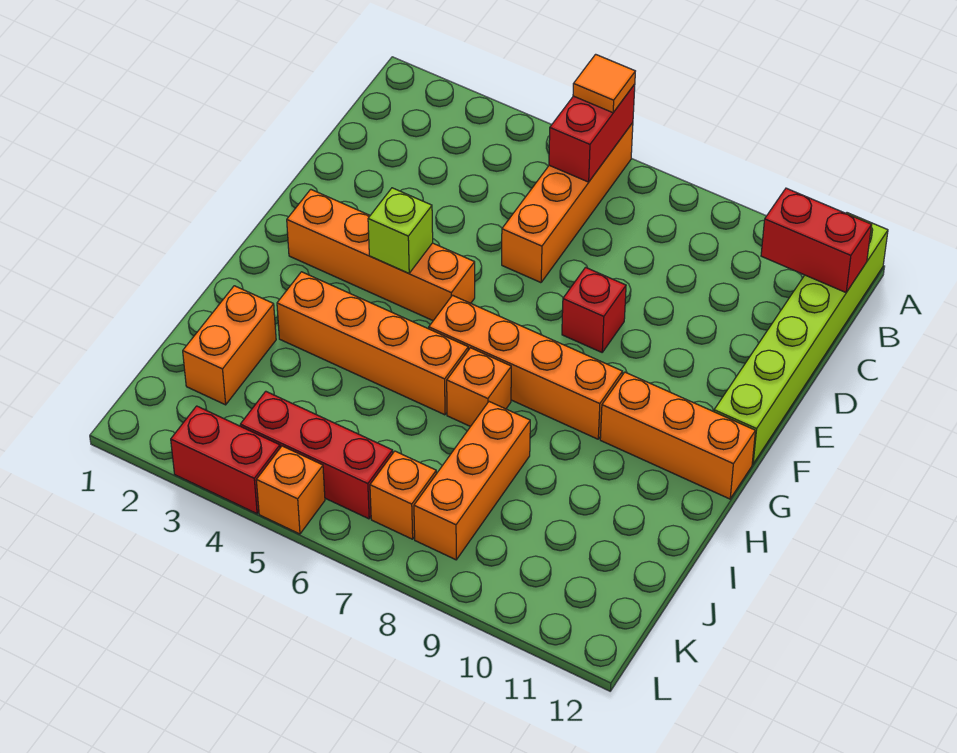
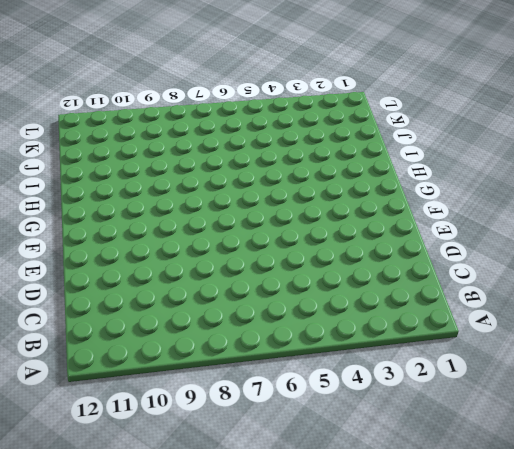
none -> orange brick A6:D6 level 1
none -> lime brick A12:F12 level 1
none -> red brick E8 level 1

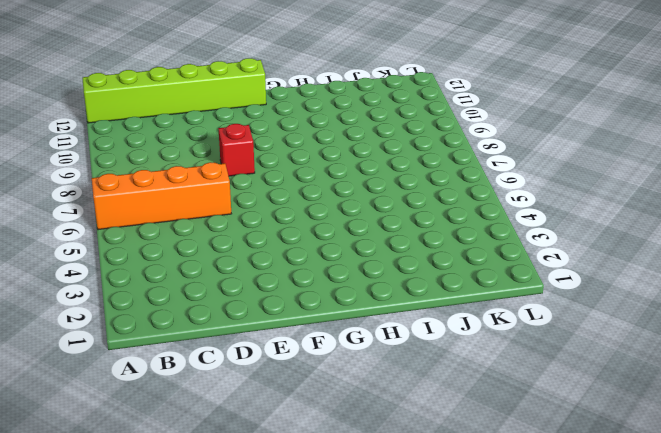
none -> orange brick F2:F5 level 1
none -> orange brick G6:G9 level 1
none -> orange brick G10:G12 level 1

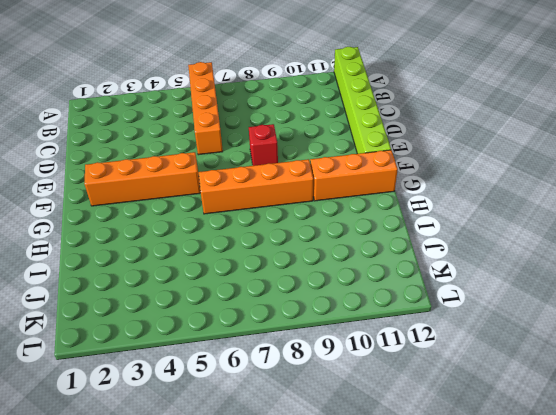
none -> orange brick H3:H6 level 1
none -> orange brick H7 level 1
none -> orange brick I2:J2 level 1

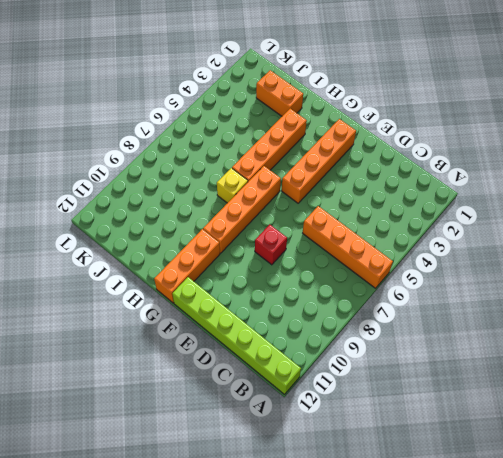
yellow brick H7 level 1 -> orange brick H7 level 1
none -> orange brick I8:K8 level 1
none -> red brick K4:K6 level 1
none -> orange brick K7 level 1

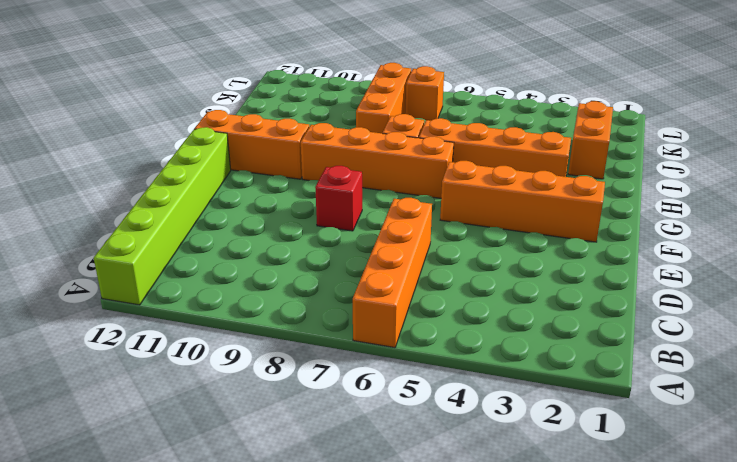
none -> red brick K4:K6 level 1
none -> red brick L3:L4 level 1
none -> orange brick L5 level 1

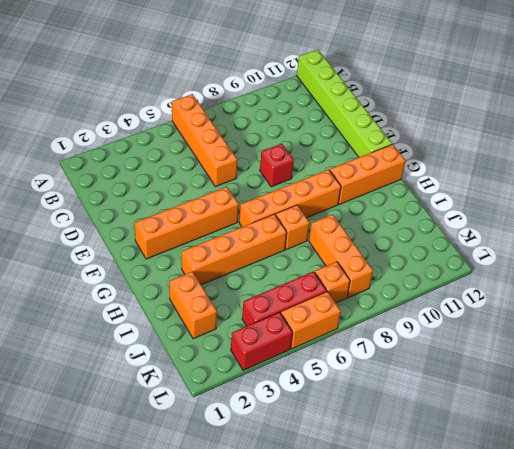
orange brick L5:L6 level 1 -> orange brick L5 level 1
none -> red brick A6:B6 level 2
none -> red brick B11:B12 level 2
none -> lime brick F4 level 2

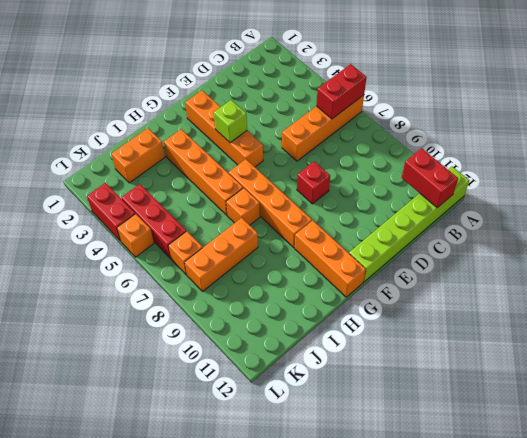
none -> orange tile A6 level 3

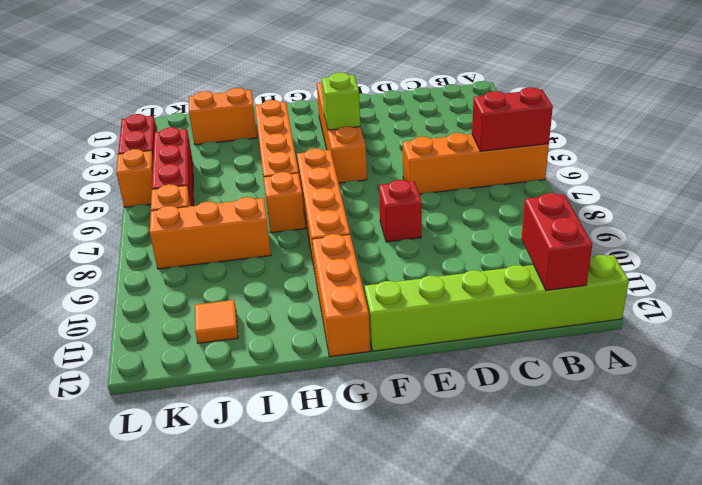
orange tile J11 level 1 -> orange tile A6 level 3

